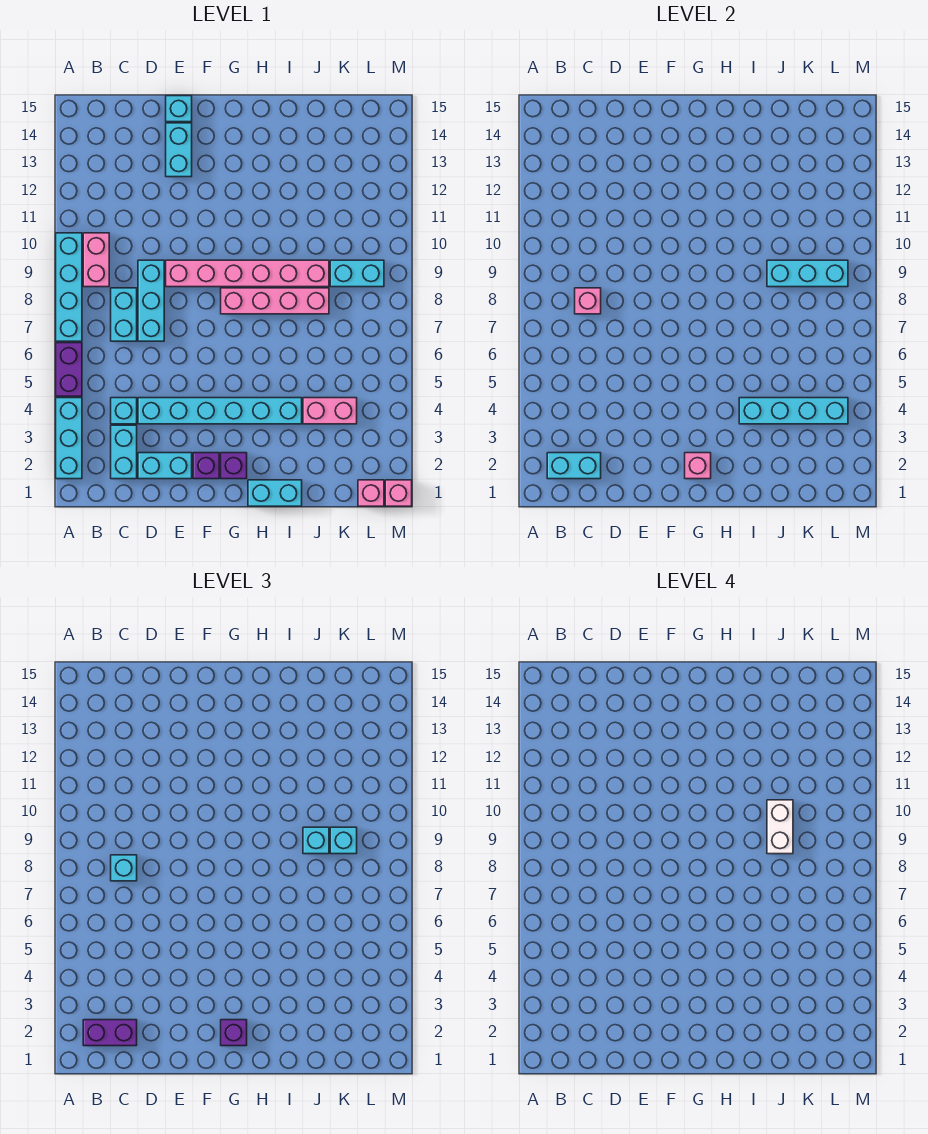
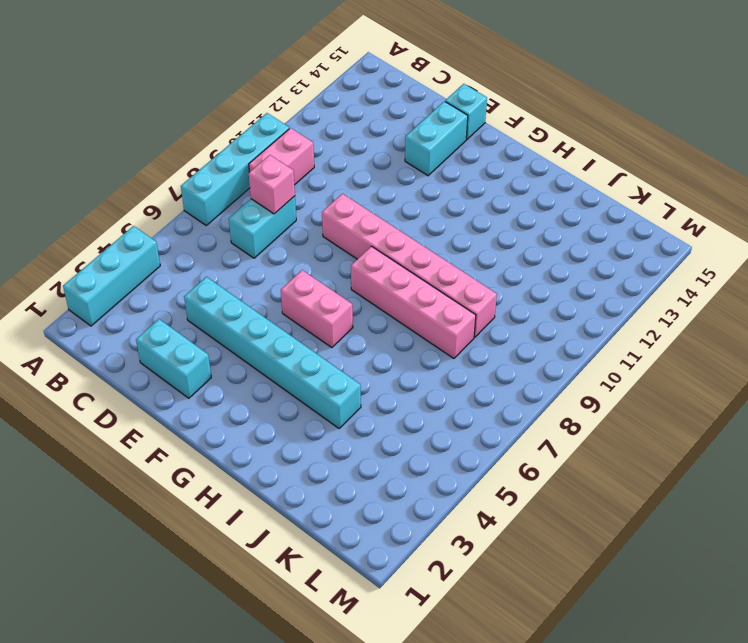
pink brick F6:G6 level 1 -> pink brick J4:K4 level 1
none -> purple brick A5:A6 level 1
none -> cyan brick C2:C3 level 1
none -> cyan brick C4 level 1
none -> cyan brick D7:D9 level 1

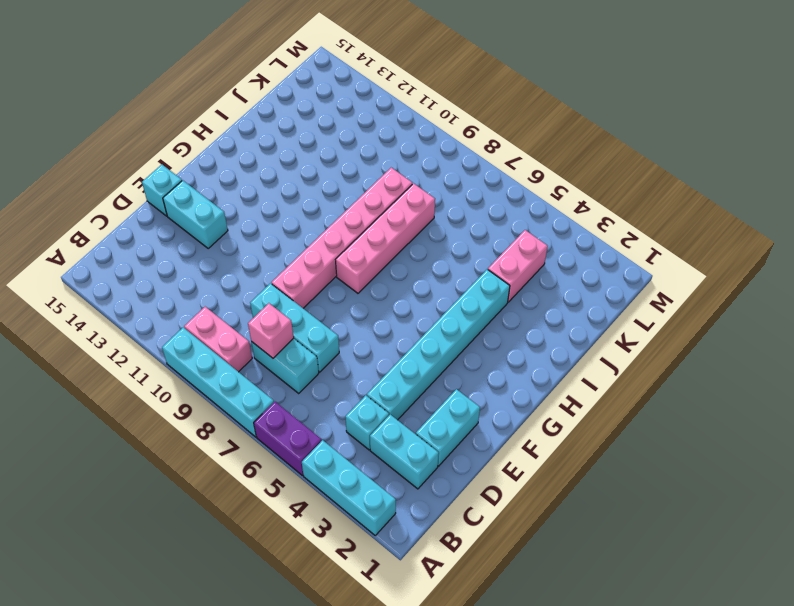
none -> purple brick F2 level 1
none -> purple brick G2 level 1
none -> cyan brick H1:I1 level 1
none -> cyan brick K9:L9 level 1

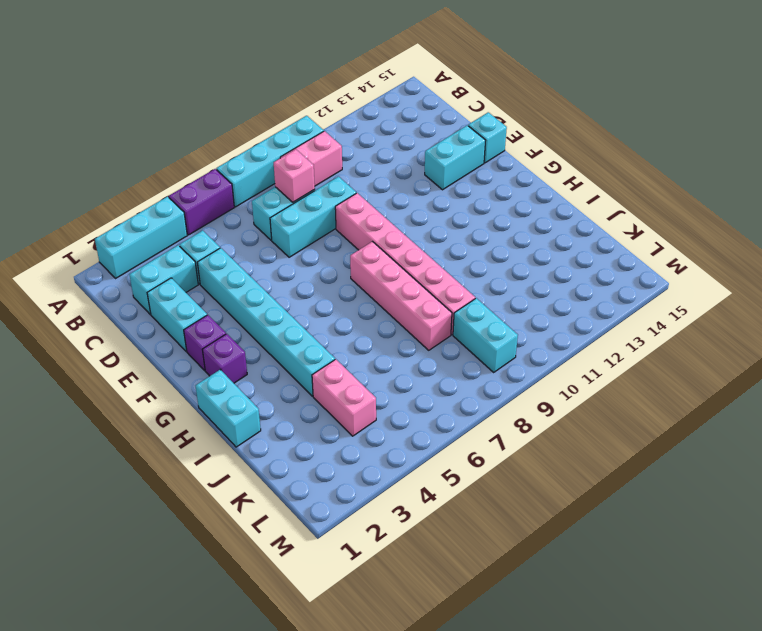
none -> pink brick L1 level 1
none -> pink brick M1 level 1
none -> cyan brick B2:C2 level 2
none -> pink brick G2 level 2

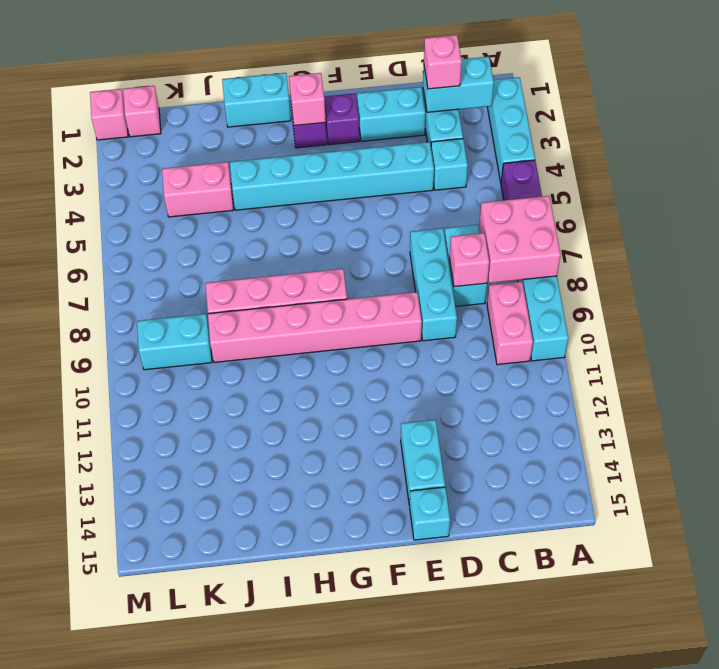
pink brick A7:B8 level 2 -> none
pink brick C2 level 3 -> purple brick B2:C2 level 3
none -> cyan brick I4:L4 level 2
none -> cyan brick J9:L9 level 2
none -> cyan brick C8 level 3
none -> purple brick G2 level 3

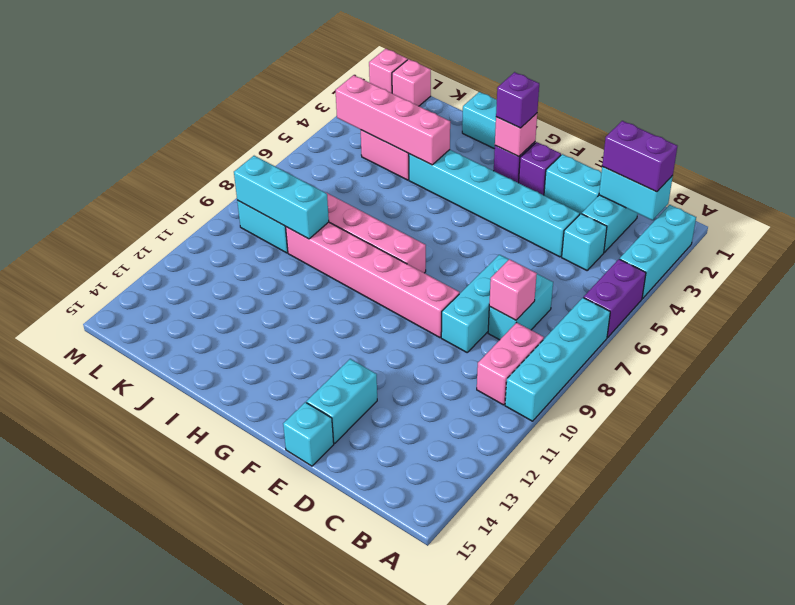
pink brick I4:L4 level 2 -> cyan brick I4:L4 level 2
none -> cyan brick C8 level 3
none -> cyan brick J9 level 3
none -> cyan brick K9 level 3
none -> white brick J9:J10 level 4

